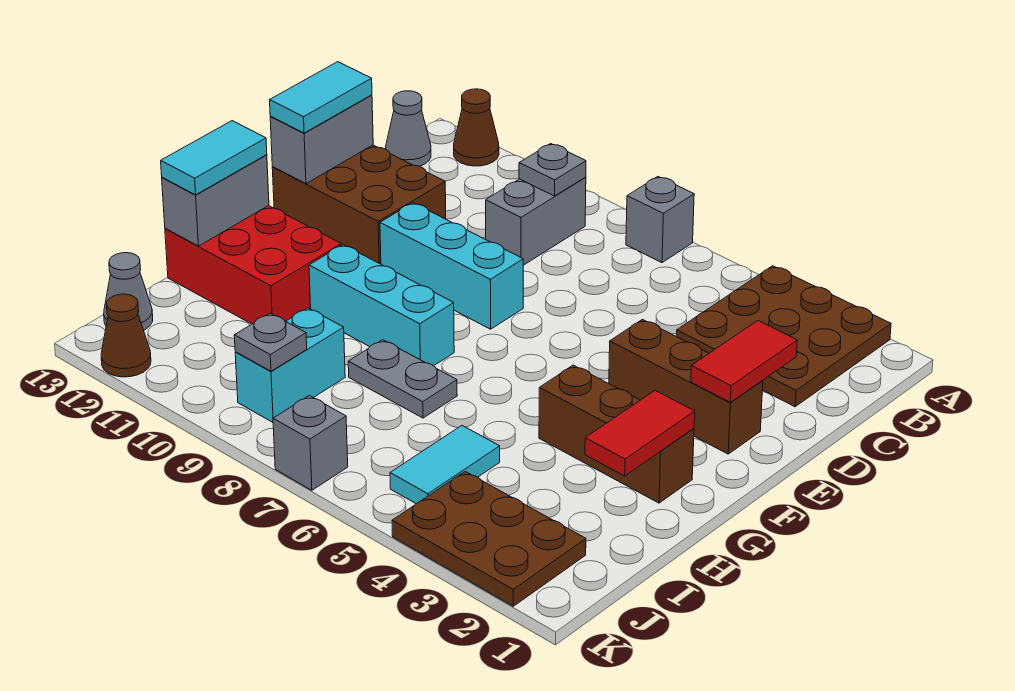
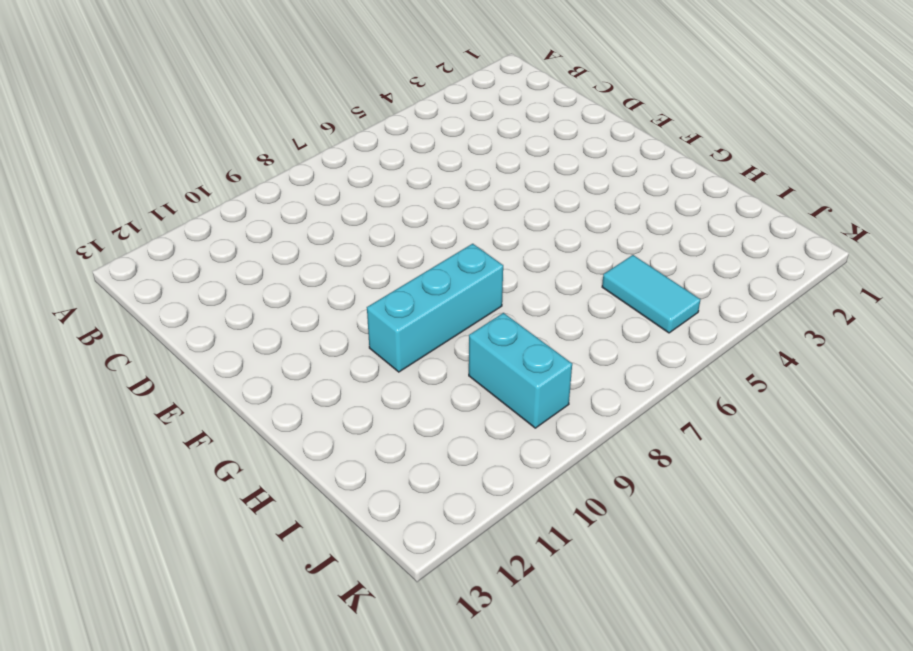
none -> brown plate A2:C4 level 1
none -> grey brick A7 level 1
none -> brown cone A12 level 1

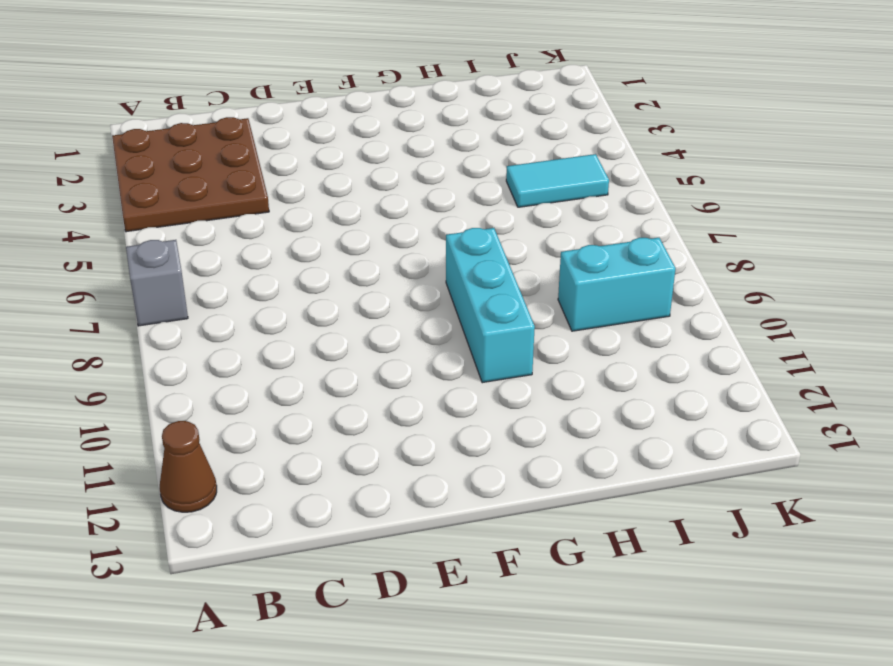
none -> grey brick B9:C9 level 1
none -> grey cone B13 level 1
none -> brown brick D11:E13 level 1

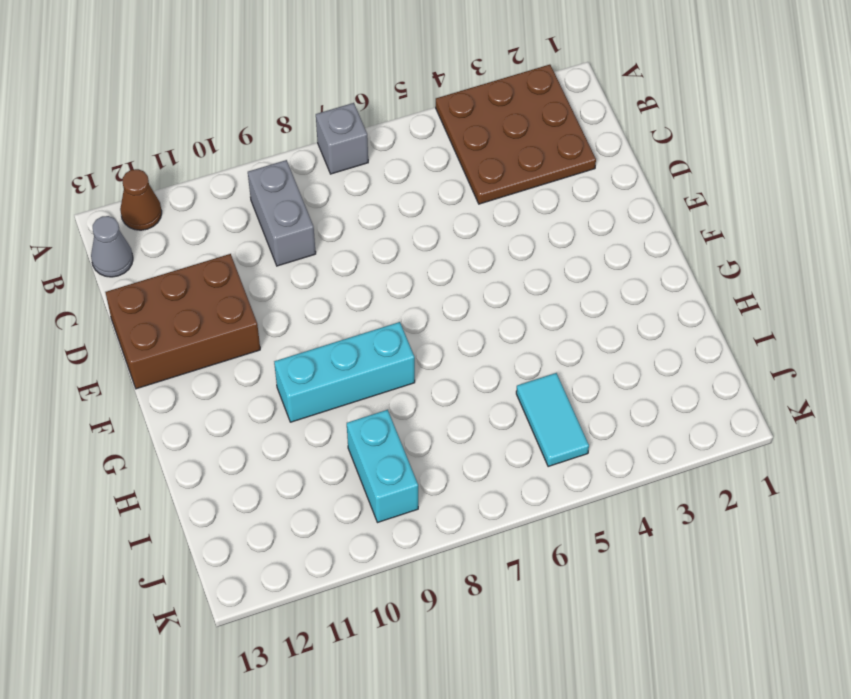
none -> brown brick E2:E4 level 1
none -> cyan brick E8:E10 level 1
none -> brown brick G2:G4 level 1

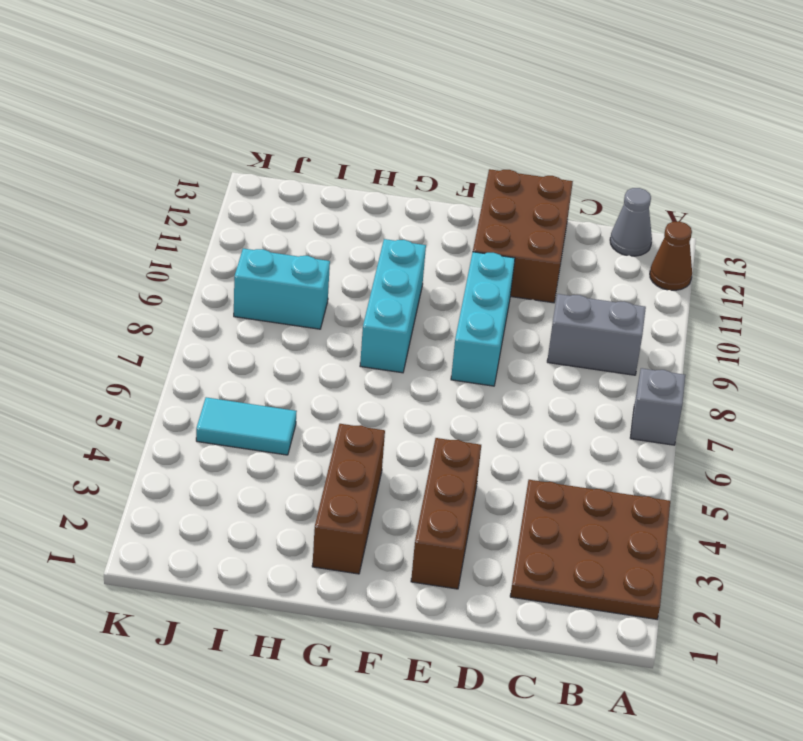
none -> red brick G11:H13 level 1
none -> grey plate H7:H8 level 1
none -> brown plate J2:K4 level 1

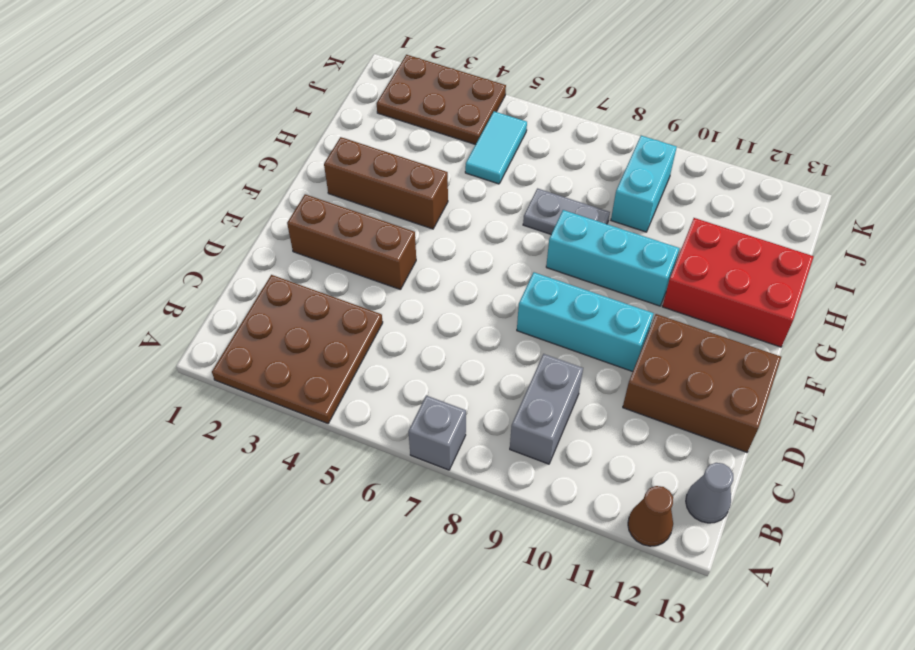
none -> grey cone J13 level 1
none -> grey brick K7 level 1
none -> brown cone K12 level 1

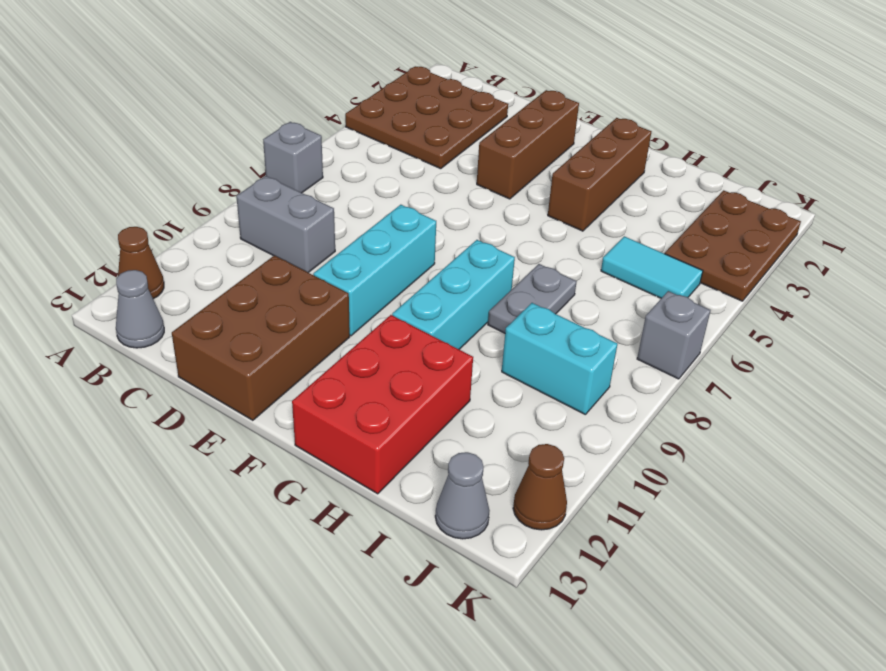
none -> grey plate B9 level 2
none -> red tile D2:E2 level 2
none -> grey brick D13:E13 level 2

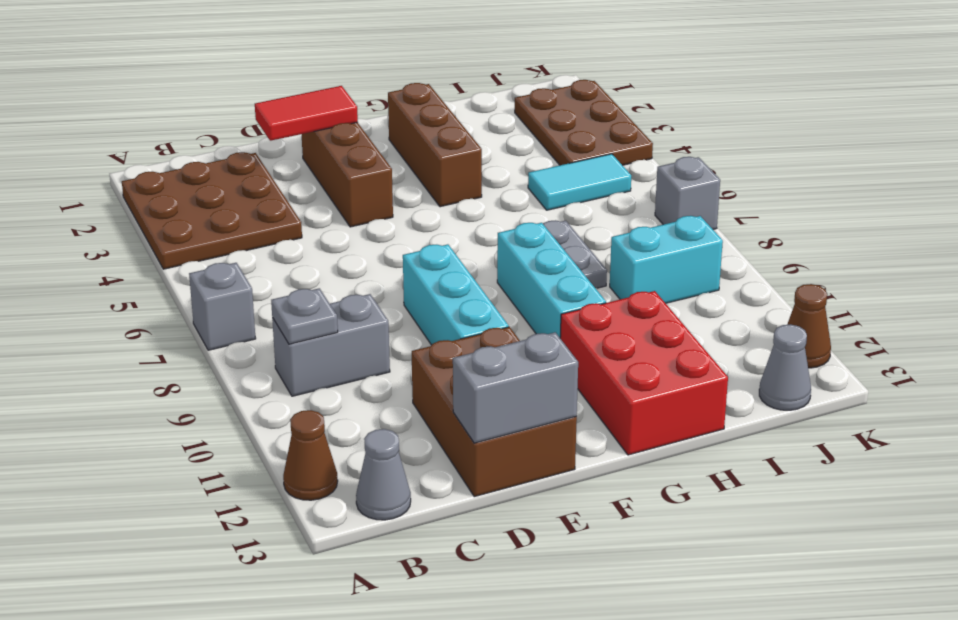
none -> red tile G2:H2 level 2
none -> grey brick G13:H13 level 2
none -> grey plate J9 level 2

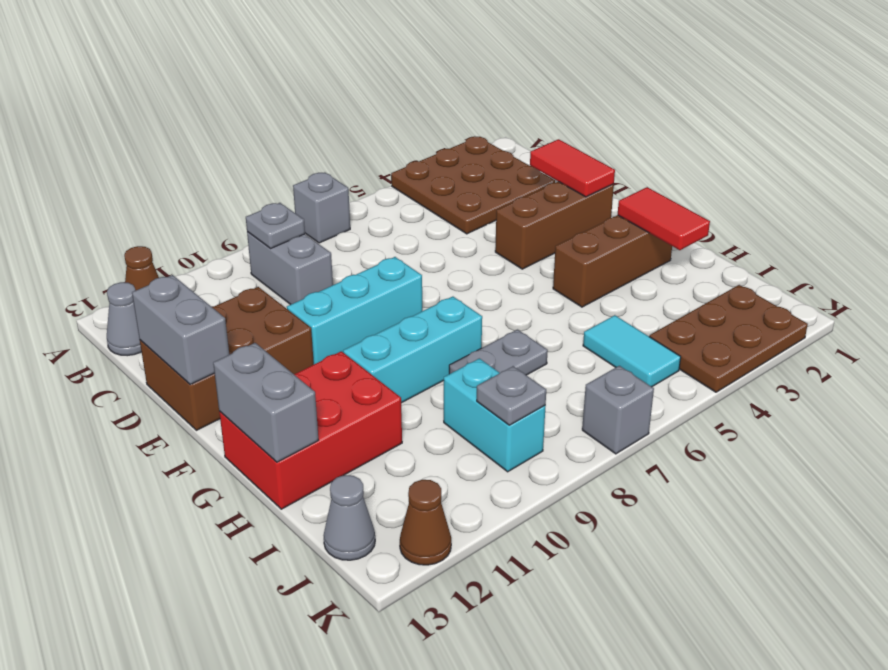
none -> cyan tile D13:E13 level 3
none -> cyan tile G13:H13 level 3

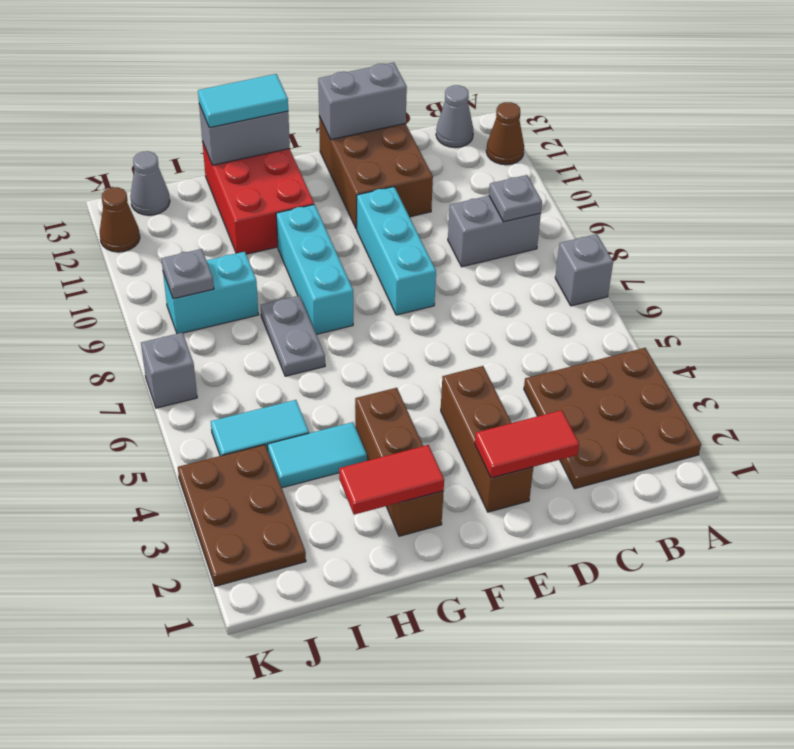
cyan tile H4:I4 level 1 -> cyan tile D13:E13 level 3

